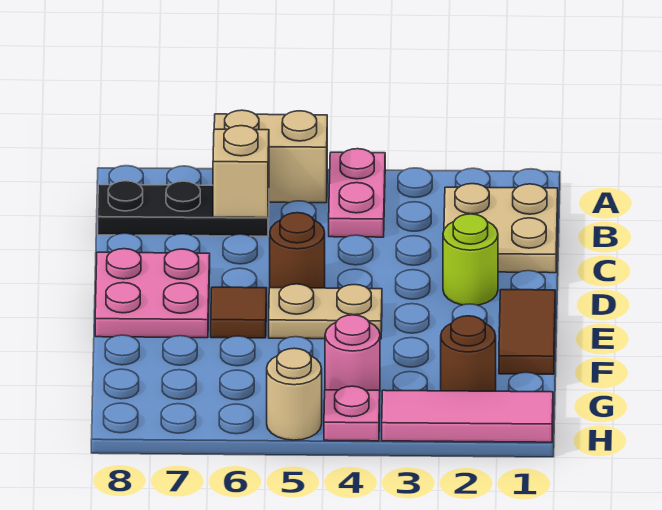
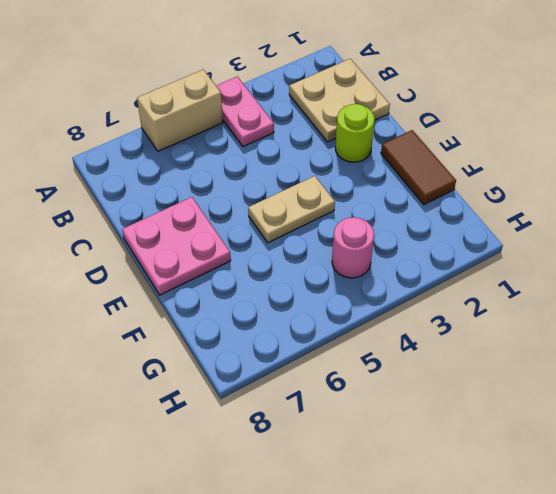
none -> black plate B6:B8 level 1
none -> brown round brick D5 level 1
none -> brown tile E6 level 1

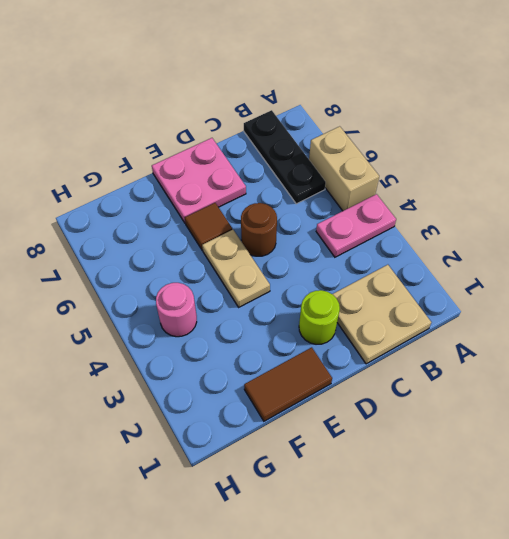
none -> brown round brick G2 level 1
none -> pink tile H1:H3 level 1
none -> pink plate H4 level 1

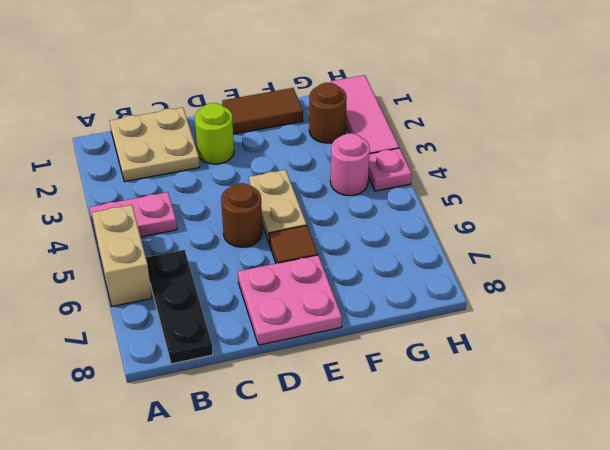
none -> tan round brick H5 level 1
none -> tan brick B6 level 2

